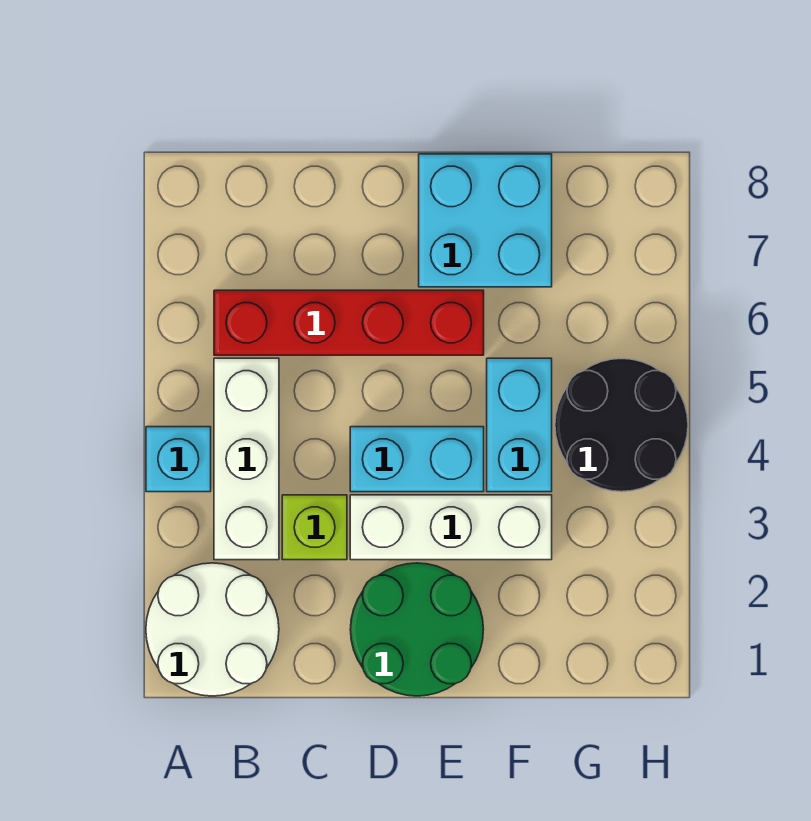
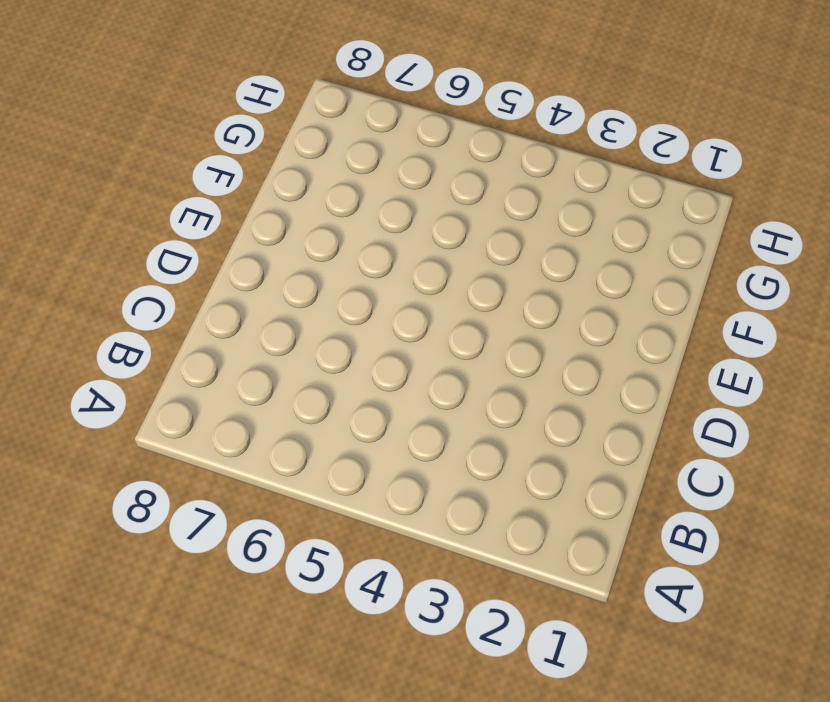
none -> white round brick A1:B2 level 1
none -> cyan brick A4 level 1

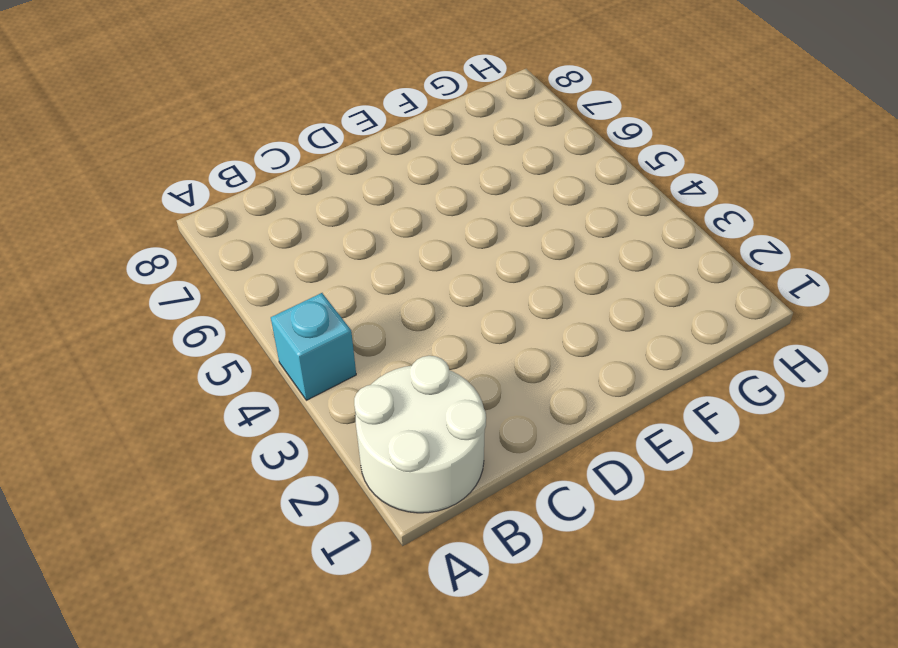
none -> white brick B3:B5 level 1
none -> red brick B6:E6 level 1

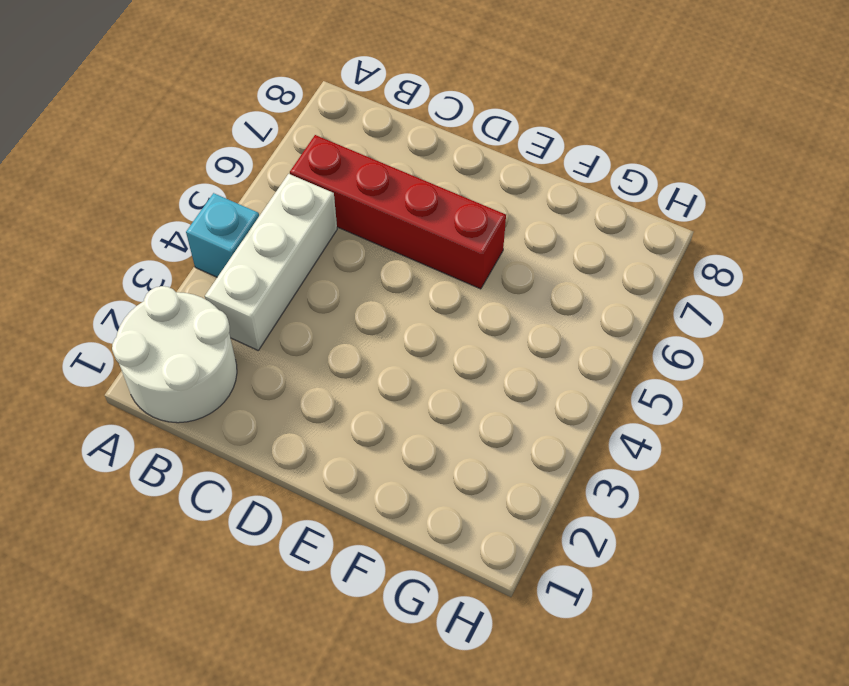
none -> lime brick C3 level 1
none -> green round brick D1:E2 level 1

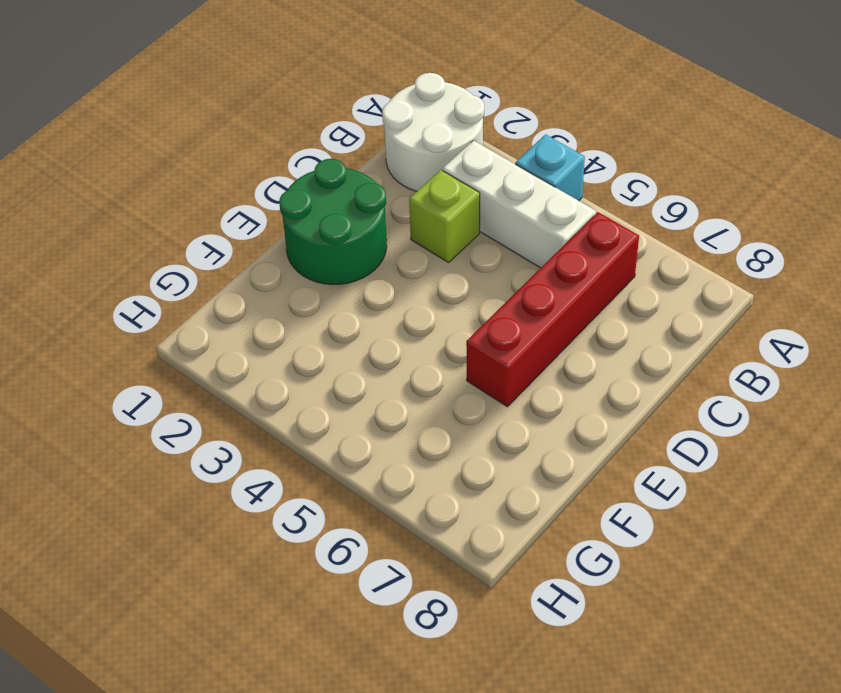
none -> white brick D3:F3 level 1
none -> cyan brick D4:E4 level 1

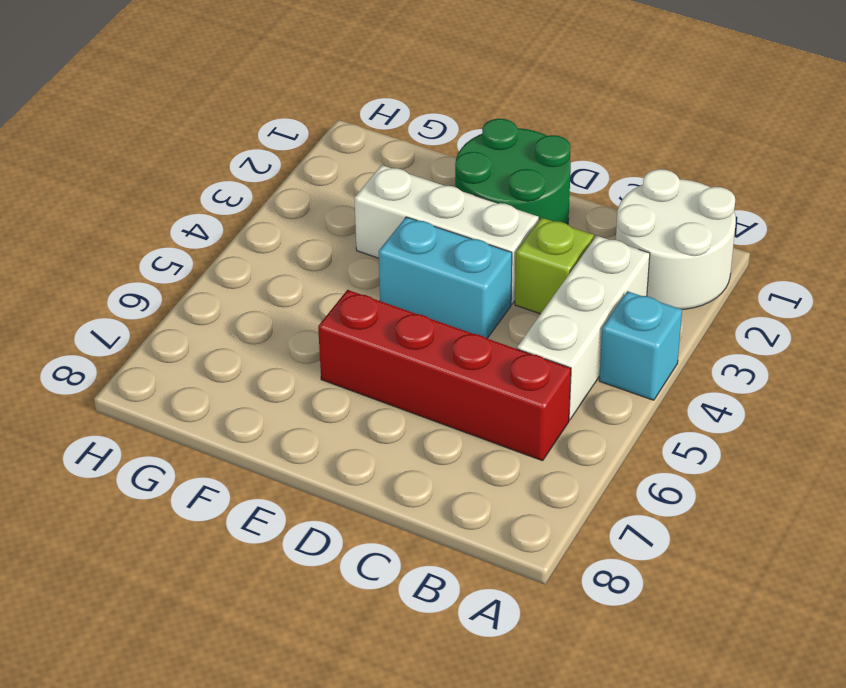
none -> cyan brick E7:F8 level 1
none -> cyan brick F4:F5 level 1

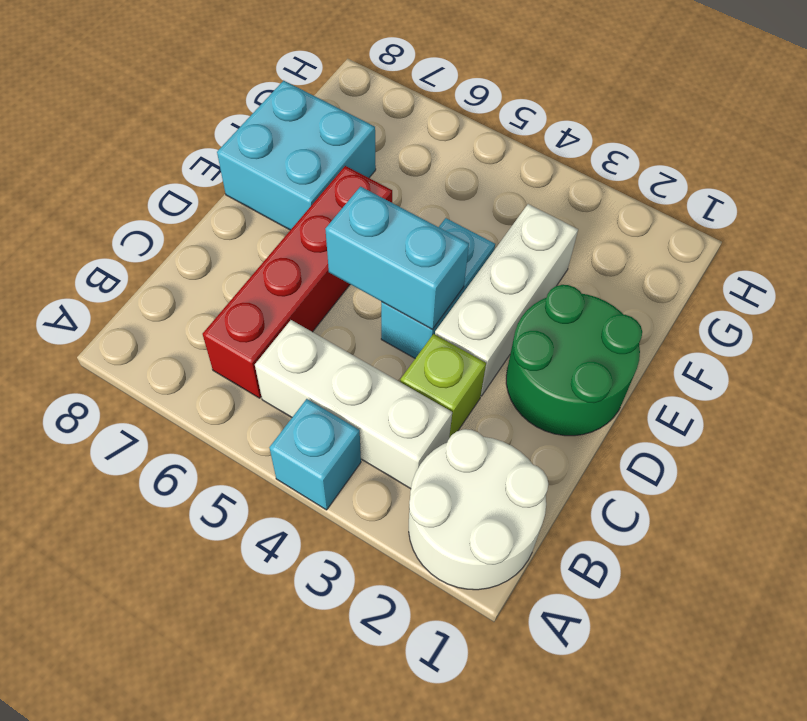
cyan brick D4:D5 level 2 -> cyan brick F4:F5 level 1
none -> black round brick G4:H5 level 1

